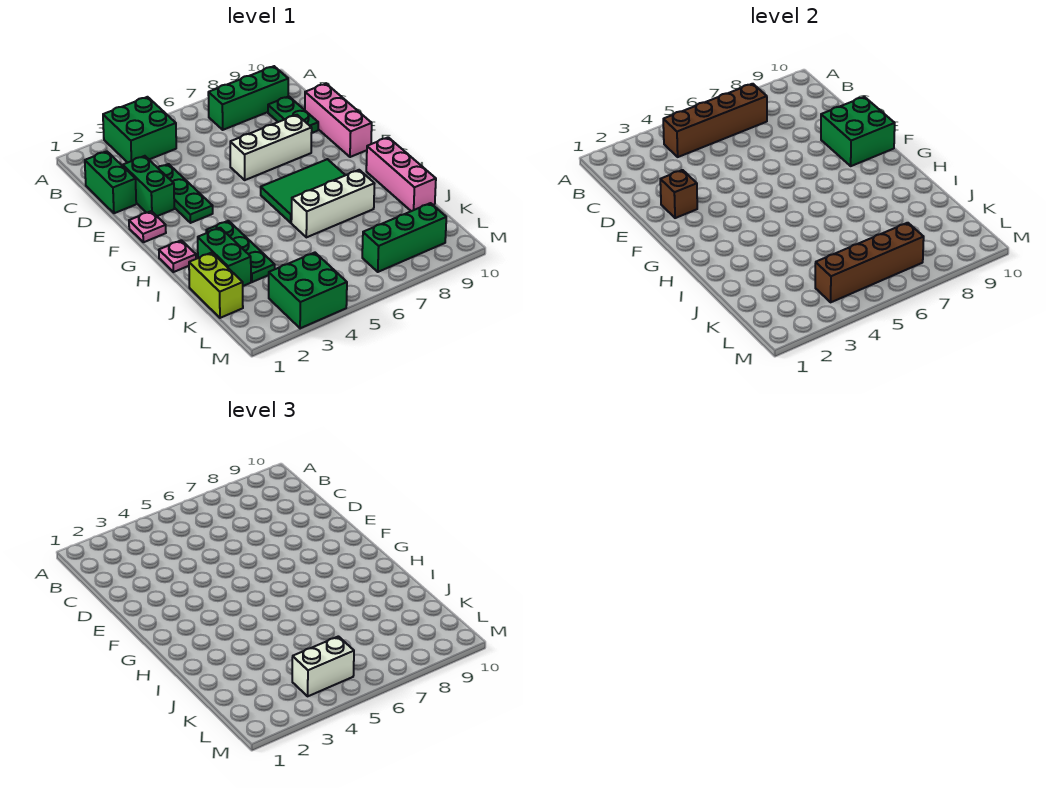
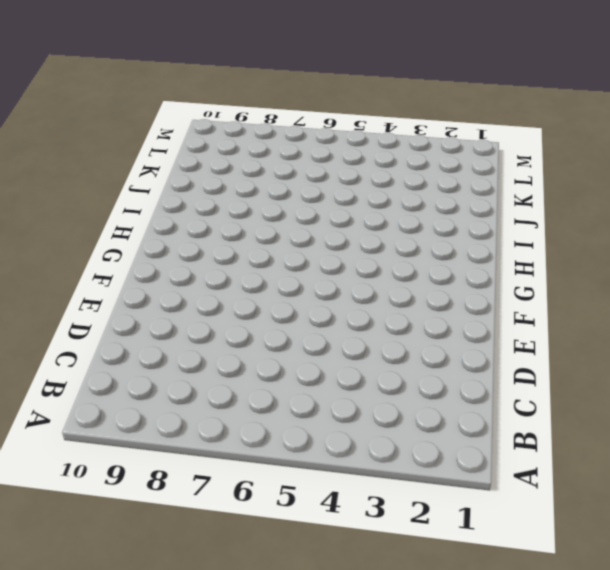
none -> green brick A3:B4 level 1
none -> green brick B7:B9 level 1
none -> green brick C1:D1 level 1

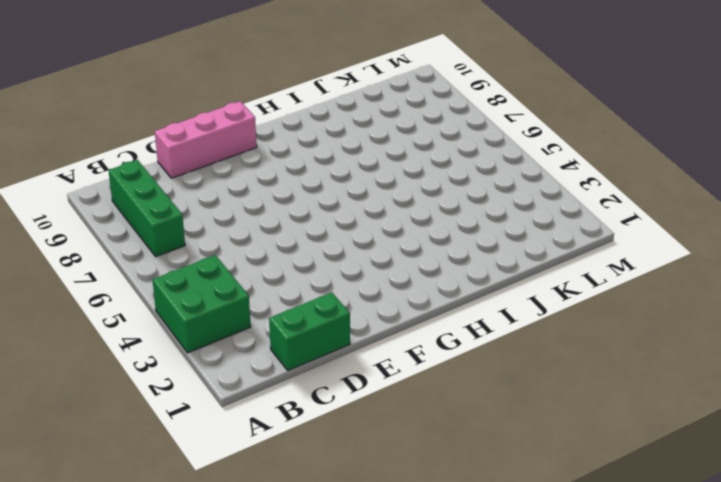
none -> green plate C9:D9 level 1
none -> green brick D2:E2 level 1
none -> green plate D3:F3 level 1

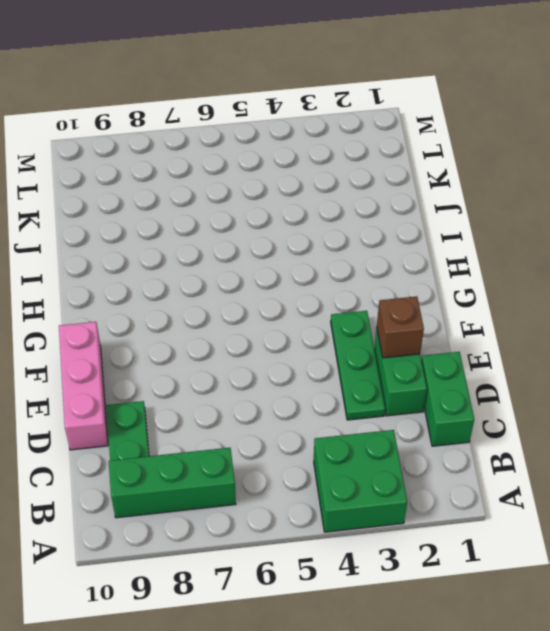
none -> white brick E6:E8 level 1
none -> pink plate F1 level 1
none -> green tile G6:H8 level 1

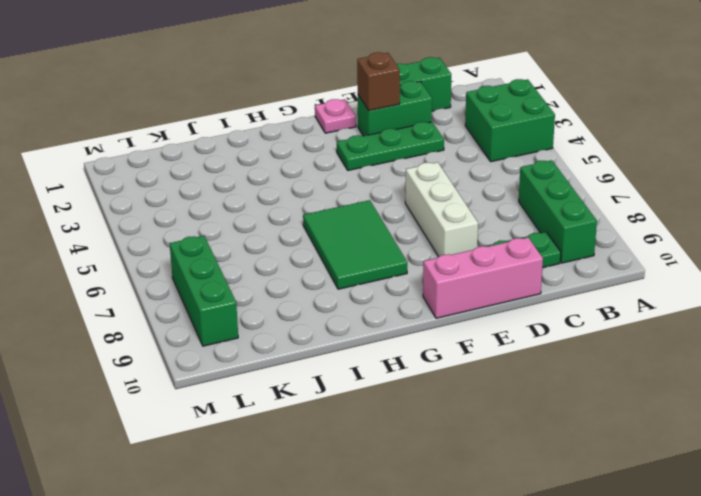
none -> pink plate H1 level 1
none -> green plate H3:J3 level 1
none -> pink brick H10:J10 level 1

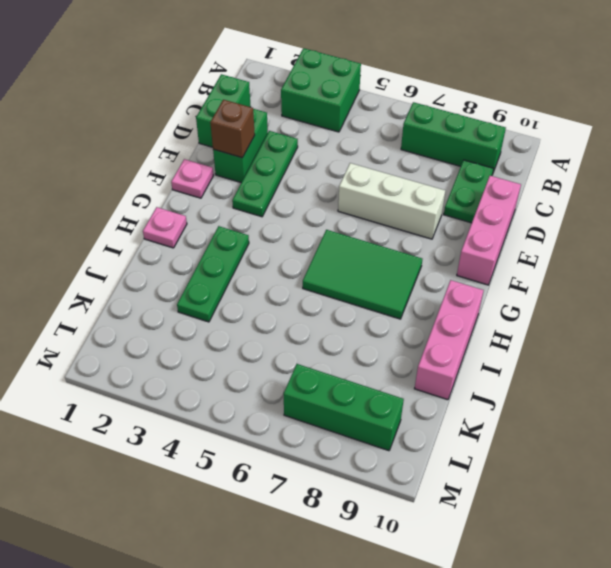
none -> green brick I2:J2 level 1
none -> white brick I6:I8 level 1
none -> lime brick J1:K1 level 1

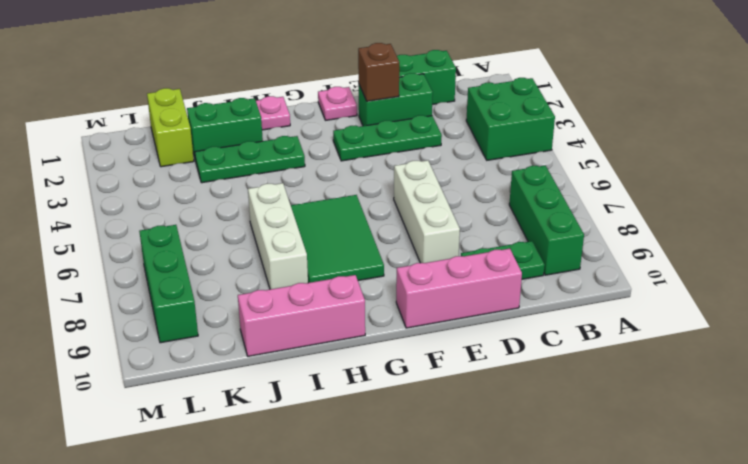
lime brick K1:K2 level 1 -> lime brick J1:K1 level 1
none -> green brick L3:M4 level 1
none -> brown brick B4:B7 level 2
none -> green brick E9:F10 level 2

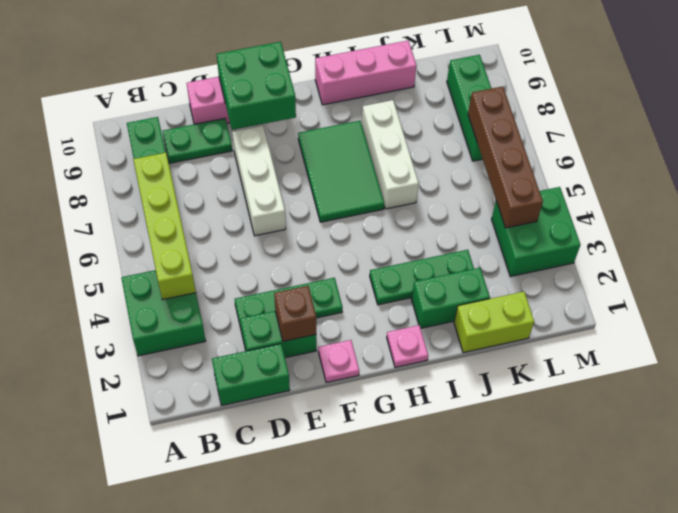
lime brick B4:B7 level 2 -> brown brick B4:B7 level 2
none -> white brick L4:L5 level 3

